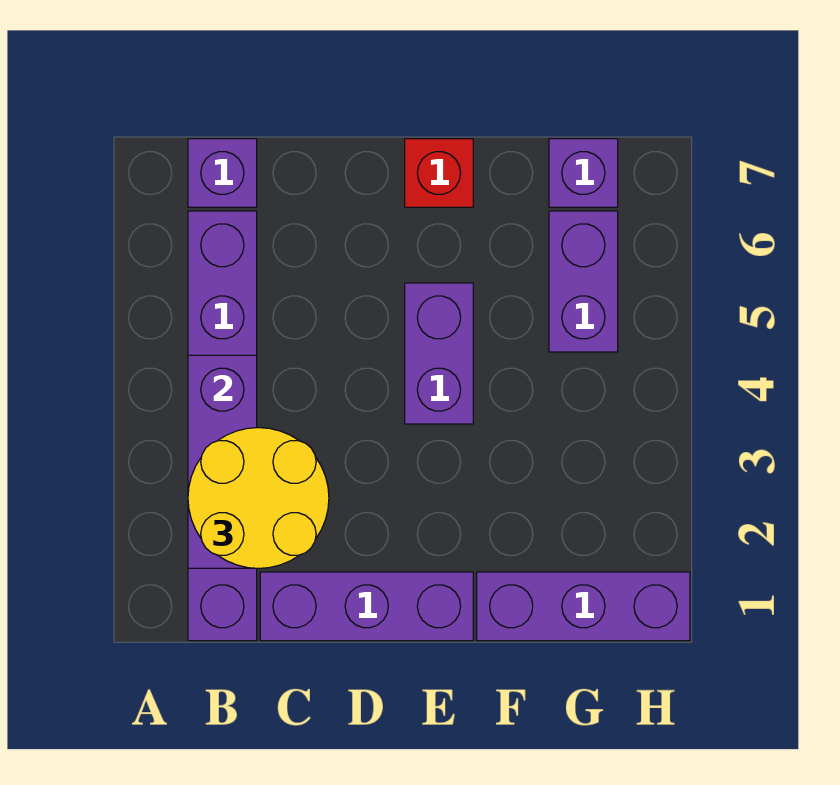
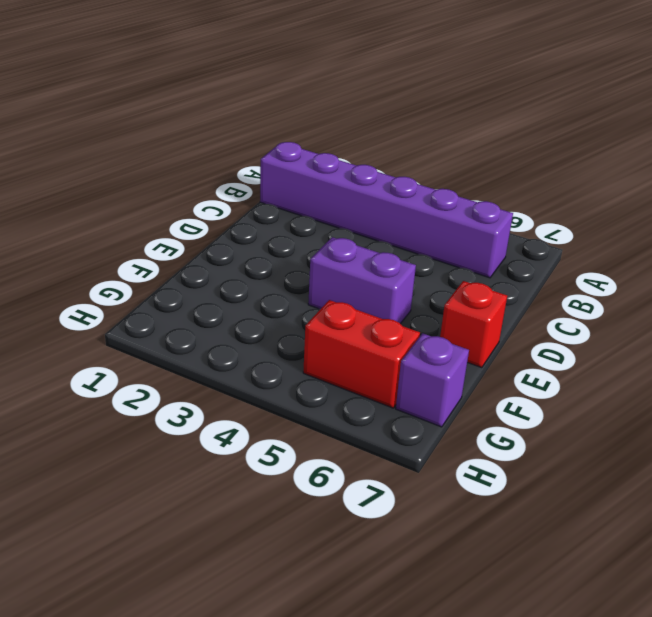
red brick G5:G6 level 1 -> purple brick G5:G6 level 1
none -> purple brick B7 level 1
none -> purple brick C1:E1 level 1

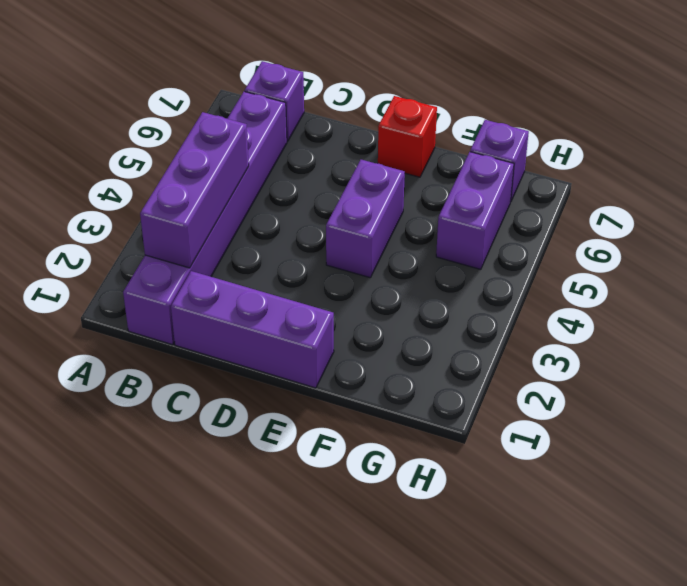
none -> purple brick F1:H1 level 1
none -> yellow round brick B2:C3 level 3

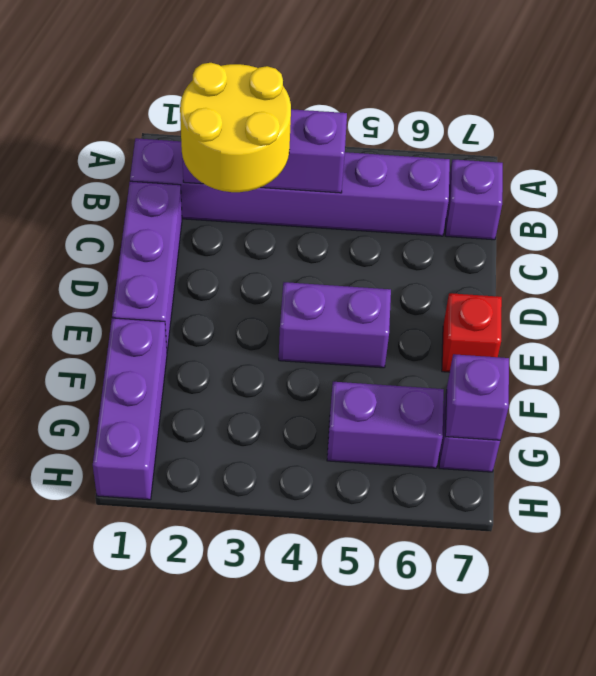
purple brick G7 level 2 -> none

